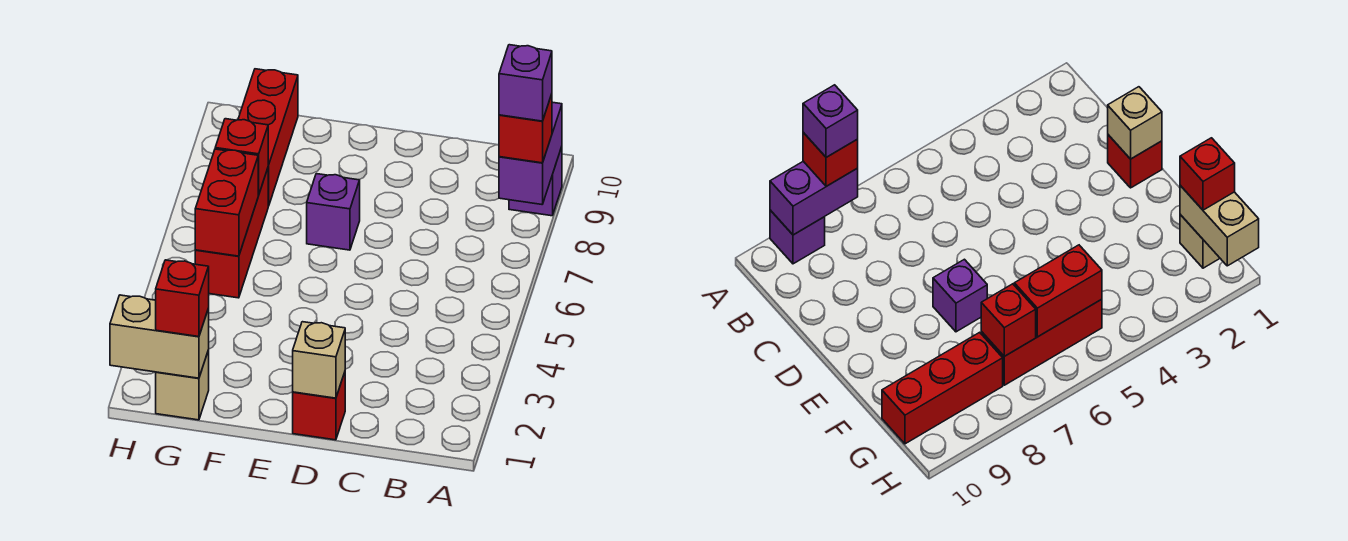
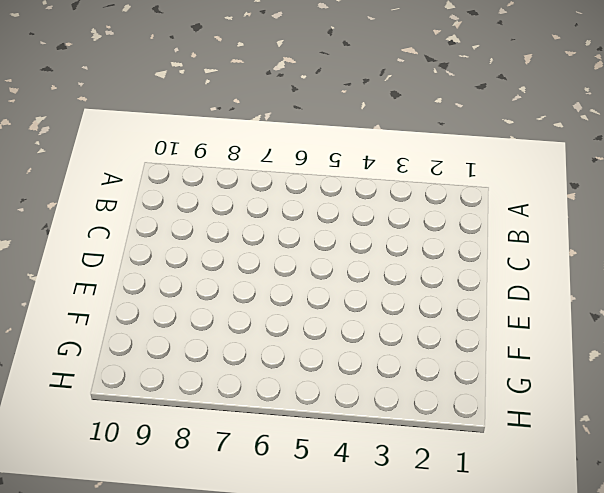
none -> purple brick A9 level 1
none -> red brick D1 level 1
none -> purple brick E7 level 1

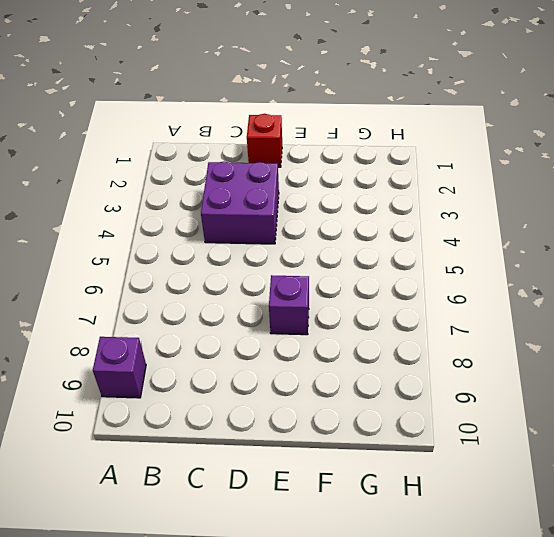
purple brick C3:D4 level 1 -> none
none -> tan brick G1 level 1
none -> red brick G5:G7 level 1
none -> red brick G8:G10 level 1

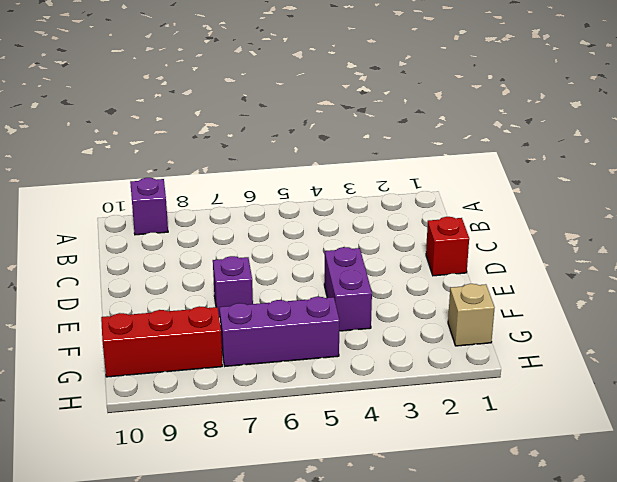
purple brick E4:F4 level 1 -> purple brick A8:A9 level 2
purple brick G5:G7 level 1 -> red brick G5:G7 level 1
none -> tan brick D1 level 2
none -> tan brick G1:H1 level 2
none -> red brick G5:G6 level 2

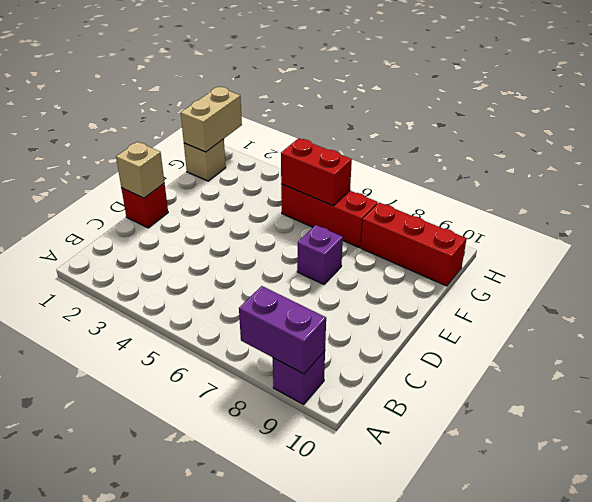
none -> red brick G7 level 2
none -> red brick A8 level 3
none -> red brick G1 level 3

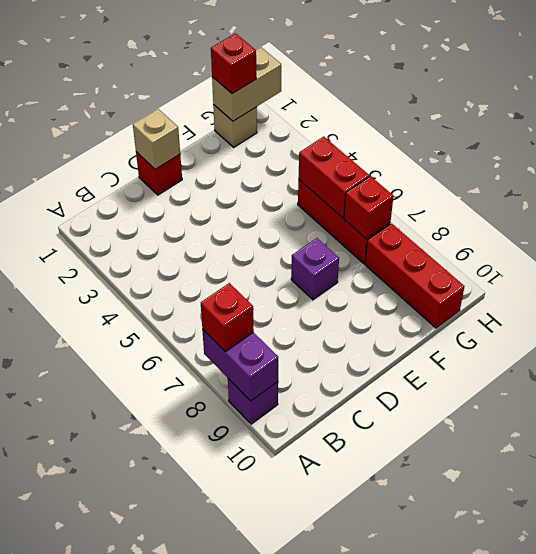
none -> purple brick A8 level 4

